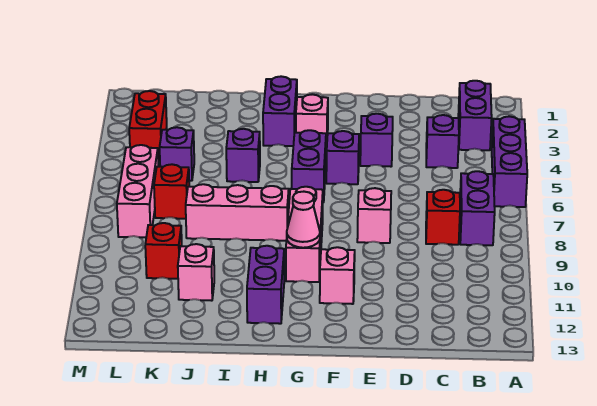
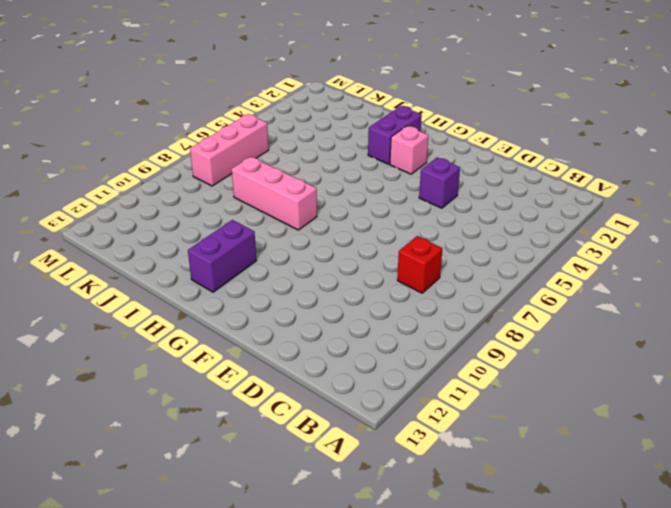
none -> purple brick A4:A6 level 1
none -> purple brick B2:B3 level 1
none -> purple brick B7:B8 level 1

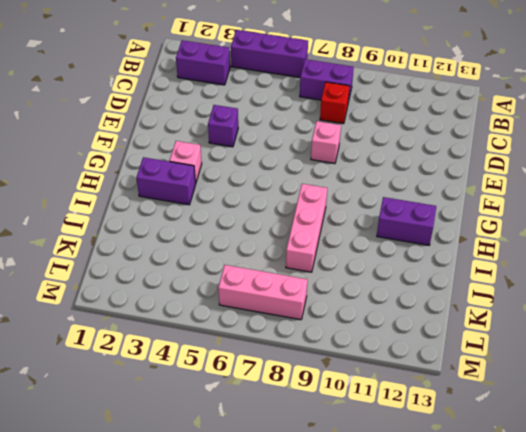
none -> purple brick C4 level 1
none -> purple brick F5 level 1
none -> pink brick F11 level 1

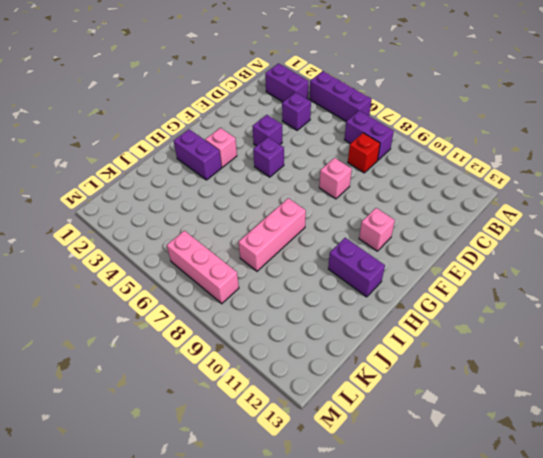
none -> purple brick G5:G6 level 1
none -> pink brick G8:G10 level 1
none -> purple brick I5 level 1

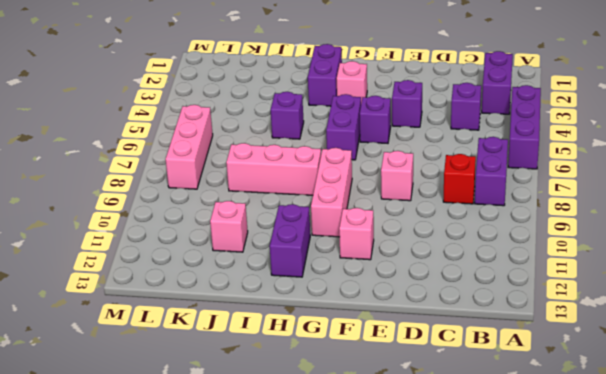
none -> purple brick K5 level 1
none -> red brick K7 level 1
none -> red brick K10 level 1

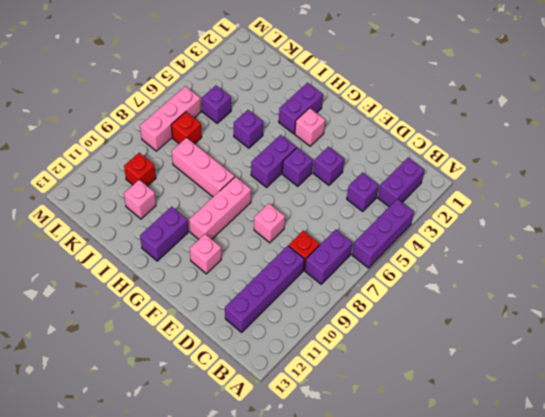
purple brick C9:C12 level 1 -> none
none -> red brick L3:L4 level 1
none -> pink cone G10 level 2

